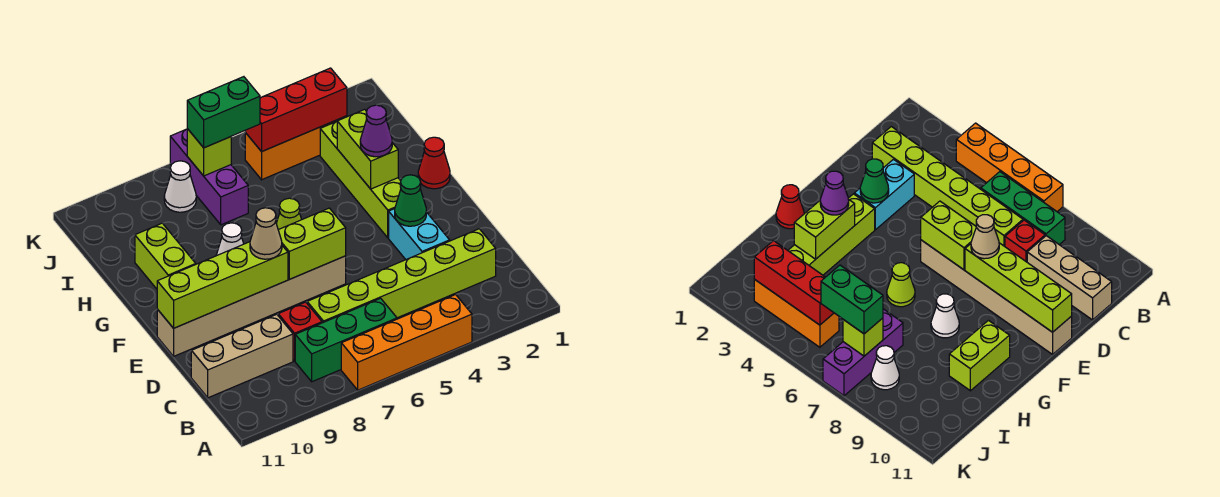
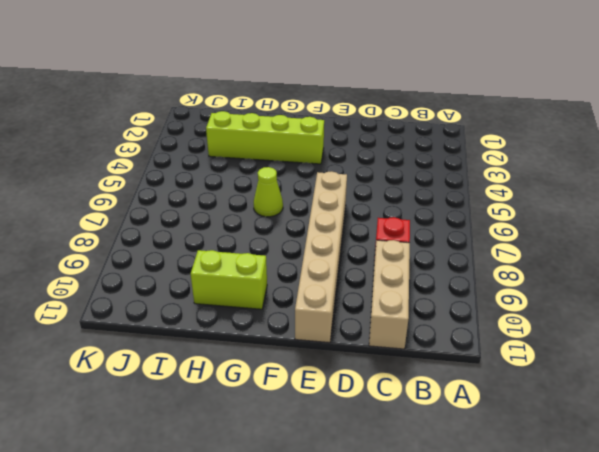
none -> orange brick A4:A7 level 1
none -> green brick B6:B8 level 1
none -> lime brick C2:C7 level 1

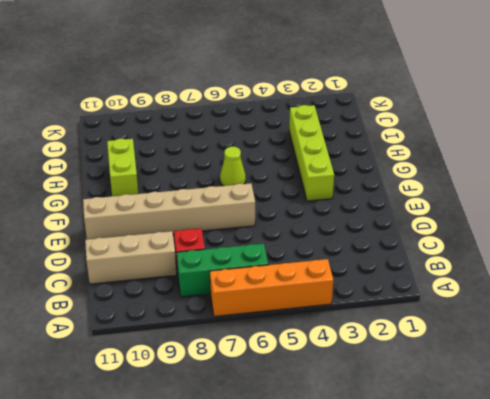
none -> lime brick C2:C7 level 1
none -> cyan brick D3:E3 level 1
none -> red cone G1 level 1

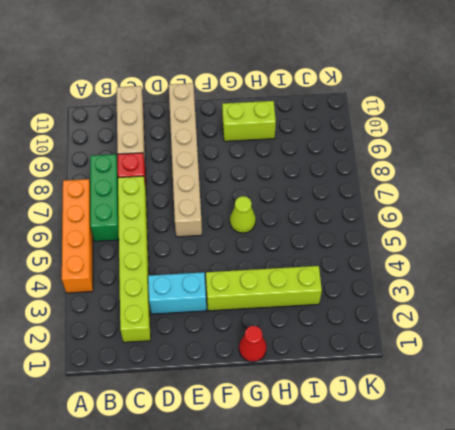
none -> white cone G8 level 1
none -> purple brick I7:K7 level 1
none -> orange brick J3:J5 level 1

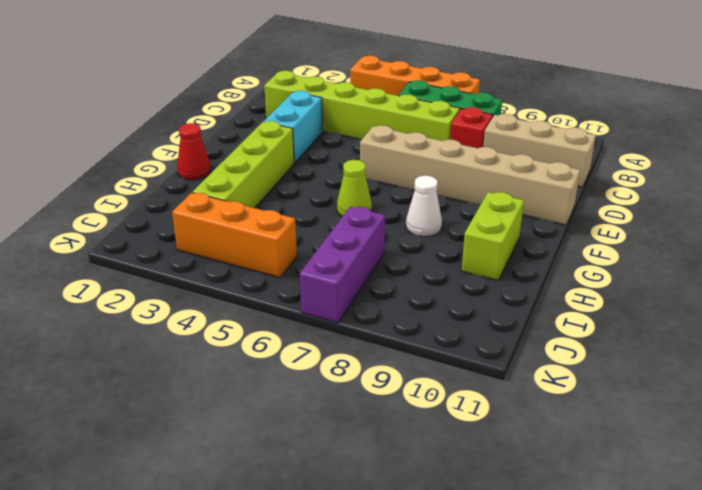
none -> white cone J8 level 1
none -> green cone E3 level 2
none -> lime brick E6:E7 level 2

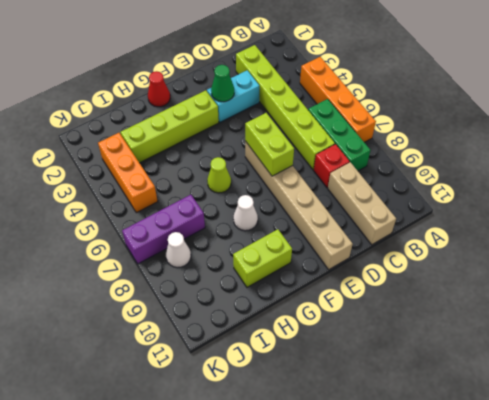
none -> lime brick E8:E11 level 2
none -> lime brick G3:H3 level 2
none -> red brick J3:J5 level 2

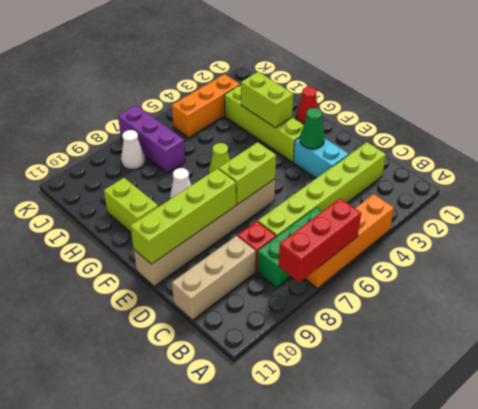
red brick A6:A8 level 2 -> red brick J3:J5 level 2
none -> lime brick J7 level 2
none -> tan cone E8 level 3
none -> purple cone G3 level 3

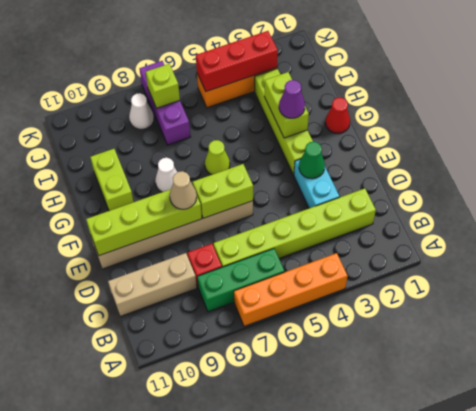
none -> green brick J6:J7 level 3

